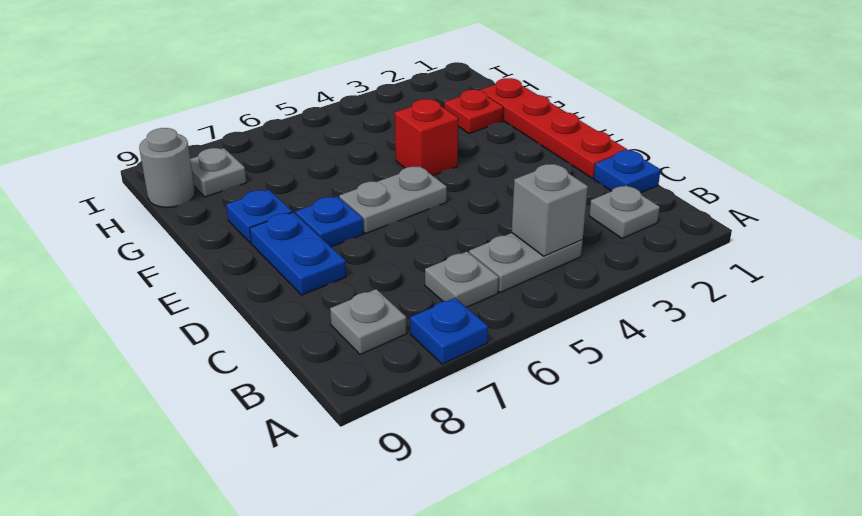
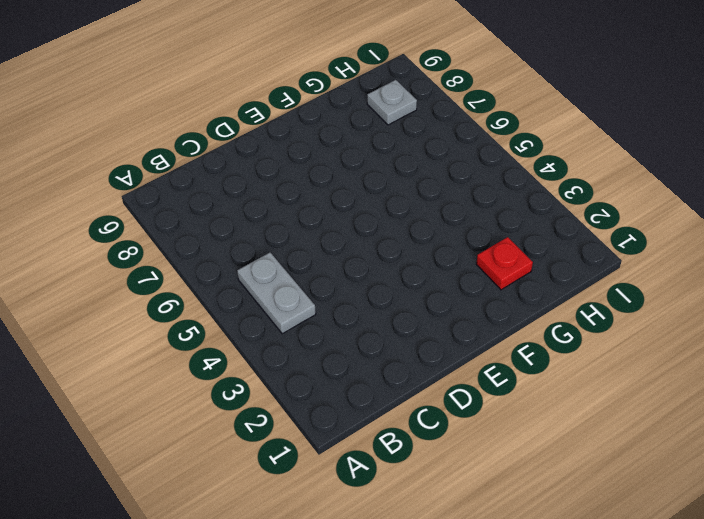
none -> blue plate A7 level 1
none -> grey plate B2 level 1
none -> grey plate B6 level 1

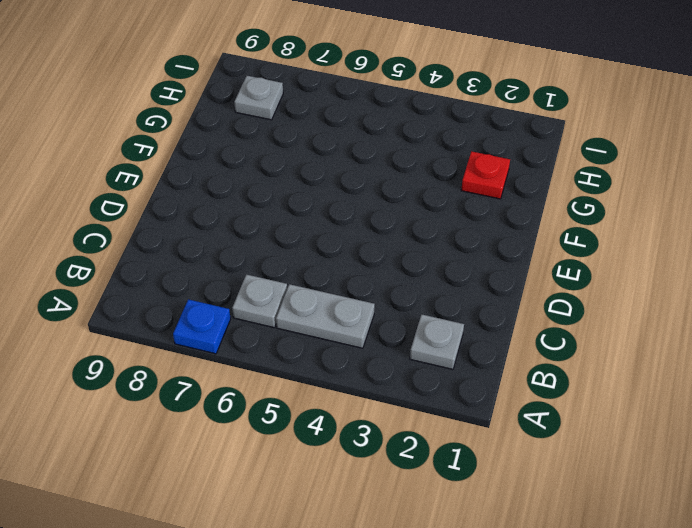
none -> grey plate B8 level 1
none -> blue plate C1 level 1
none -> red plate D1:G1 level 1

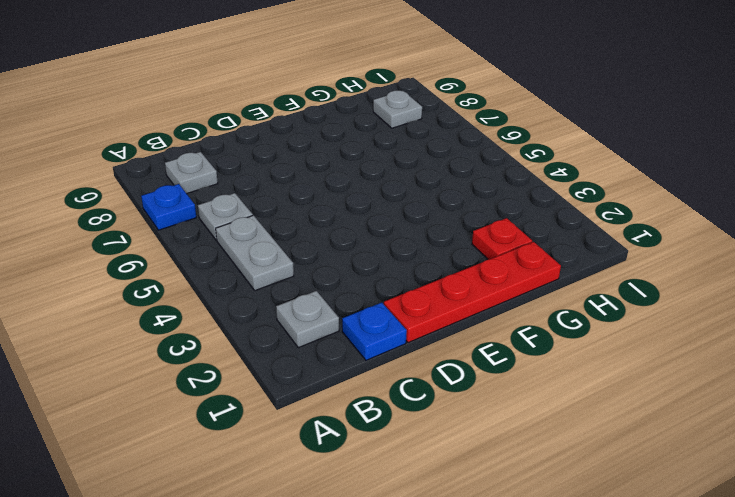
none -> blue plate D8:E8 level 1
none -> grey plate E5:E6 level 1
none -> blue plate E7 level 1

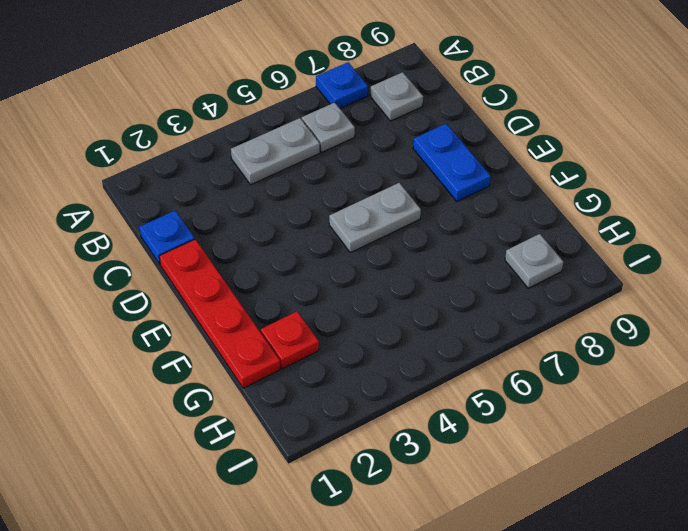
none -> grey plate B2 level 1
none -> blue plate E7 level 1
none -> red brick F4 level 1

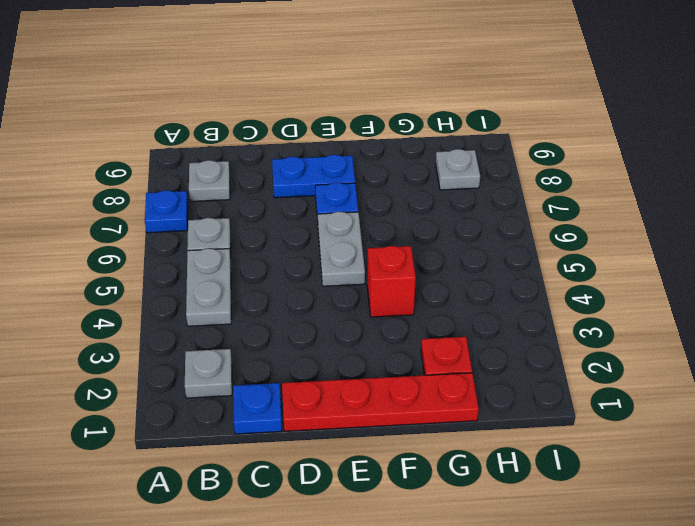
none -> blue plate F8 level 1
none -> grey round brick H9 level 1
none -> grey brick B4 level 2

